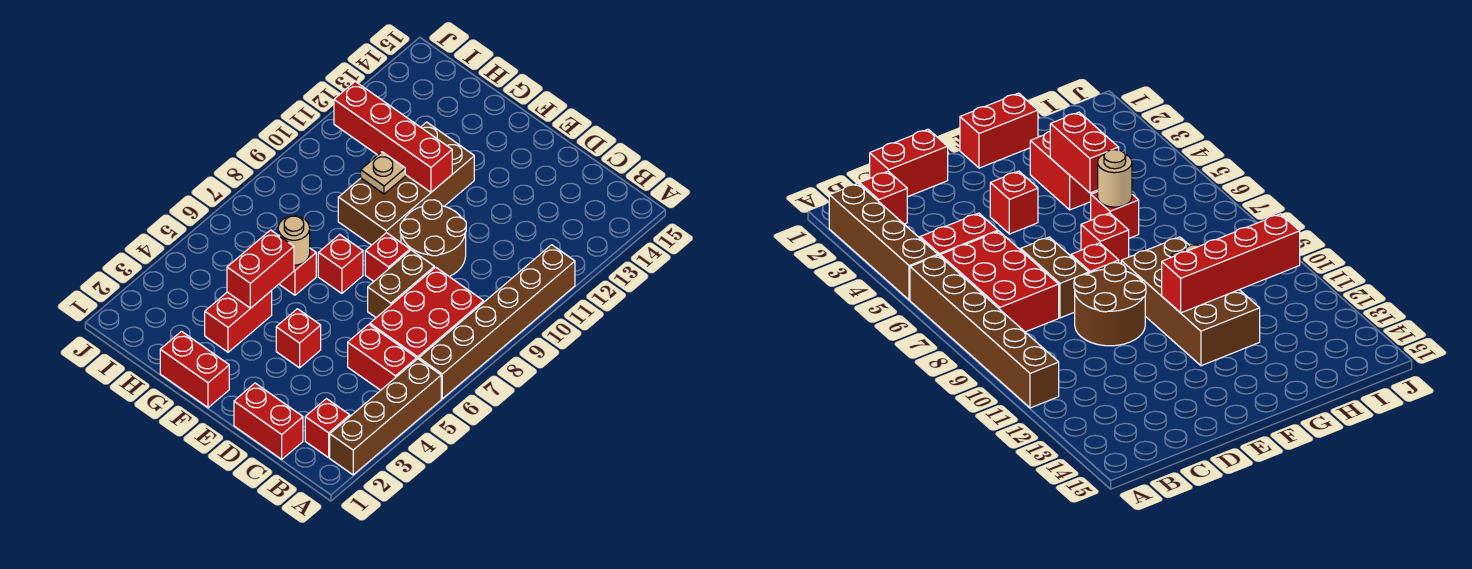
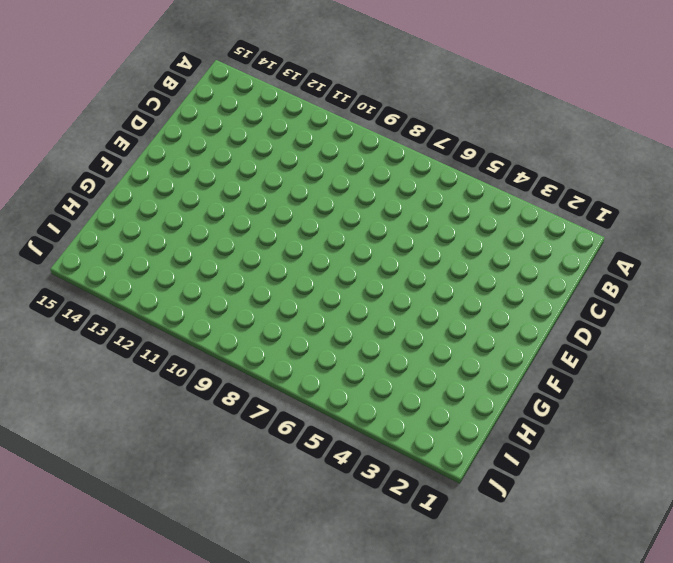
none -> brown brick A2:A5 level 1
none -> brown brick A6:A11 level 1
none -> red brick B2 level 1

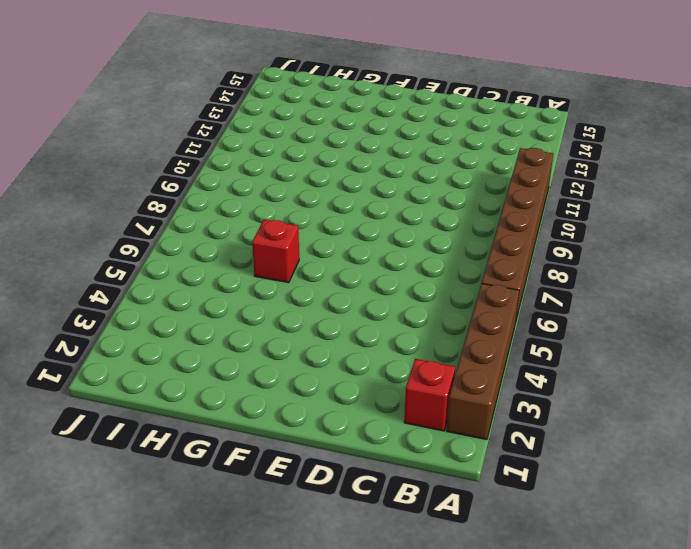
none -> red brick B5:C5 level 1
none -> red brick B6:C8 level 1
none -> red brick C1:D1 level 1

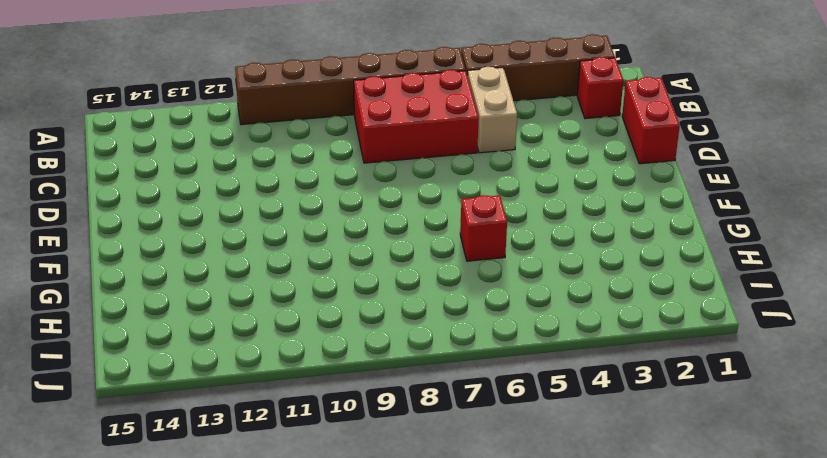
tan brick B5:C5 level 1 -> red brick B5:C5 level 1
none -> brown brick D7:D8 level 1
none -> brown round brick D9:E10 level 1
none -> red brick E4 level 1

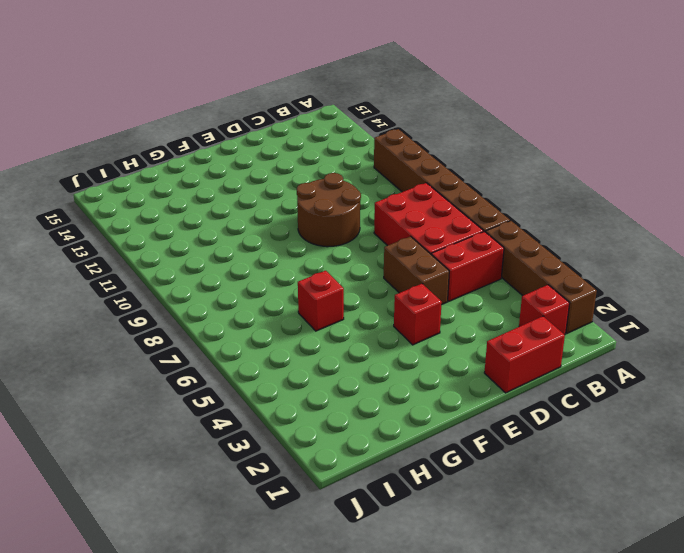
brown brick D5:D6 level 1 -> brown brick D7:D8 level 1
none -> red brick E8 level 1
none -> red brick F1:G1 level 1
none -> red brick F7 level 1

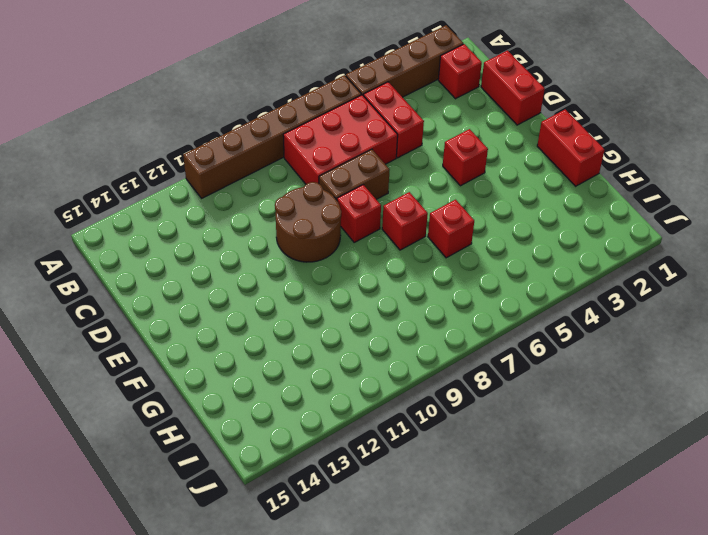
none -> brown brick F9:G12 level 1
none -> red brick G3:G4 level 1
none -> red brick F11:I11 level 2

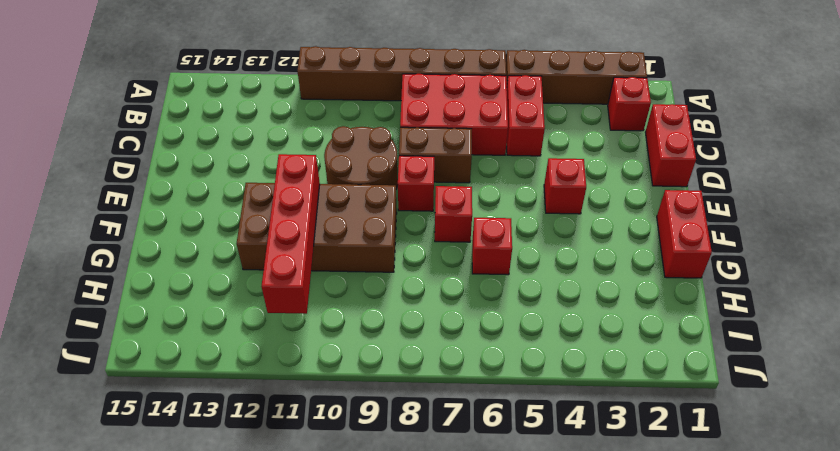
none -> red brick G3:G4 level 1
none -> red brick G4:G5 level 2
none -> tan round brick G6 level 2

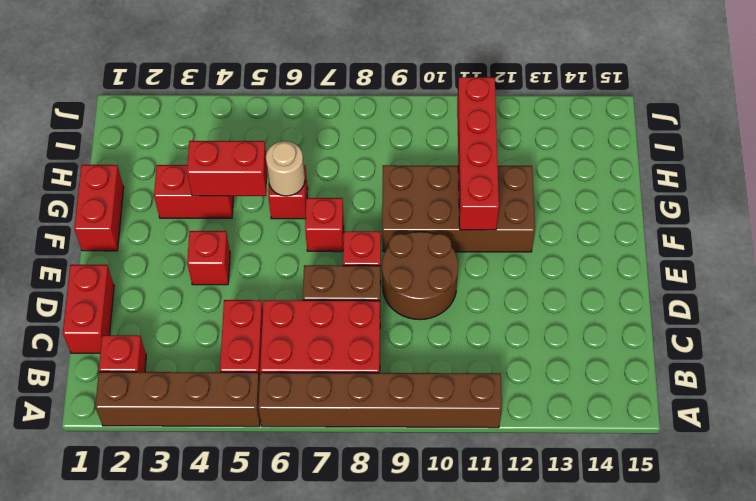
none -> tan plate G10 level 2

